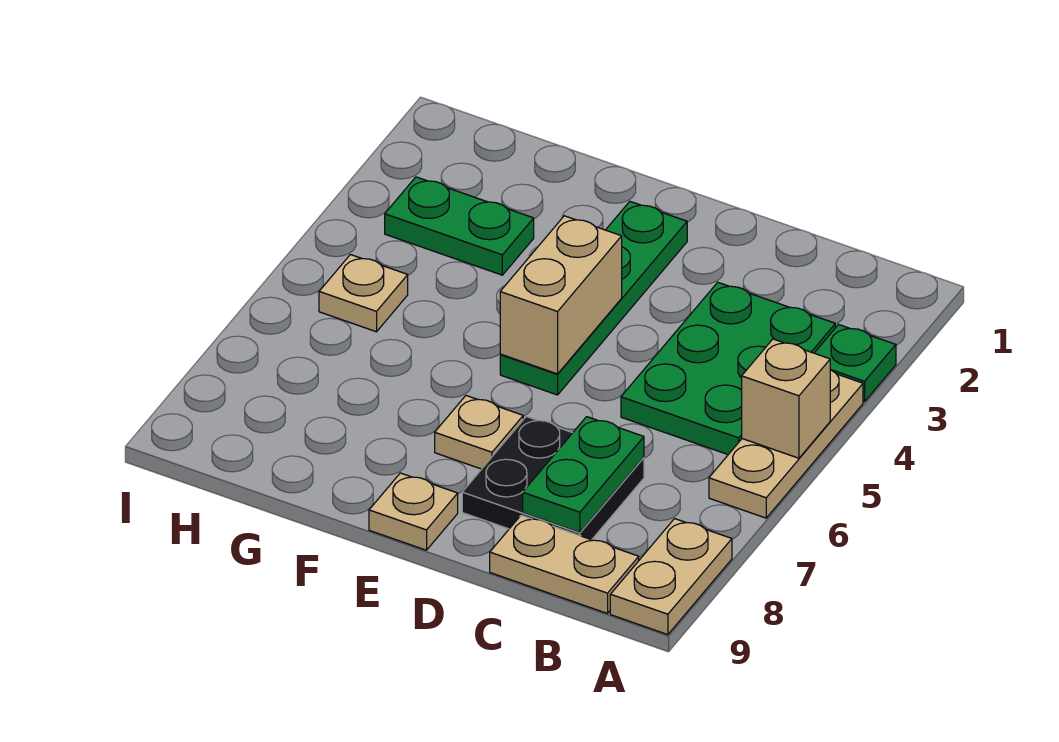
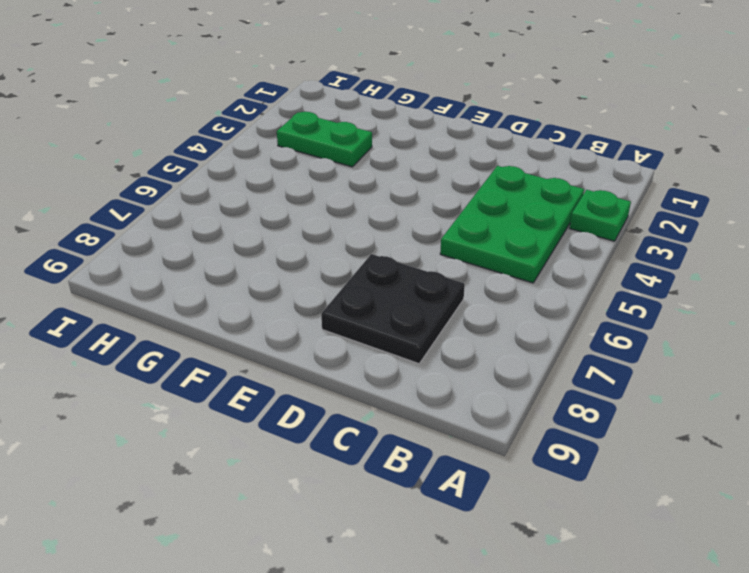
none -> tan plate A4:A6 level 1
none -> tan plate A8:A9 level 1
none -> tan plate B9:C9 level 1

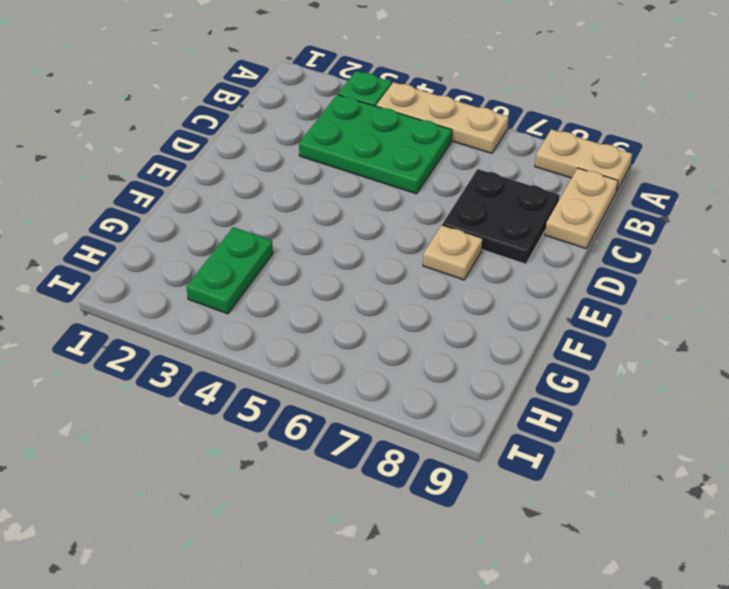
none -> green plate E2:E5 level 1
none -> tan plate E9 level 1
none -> tan plate H5 level 1

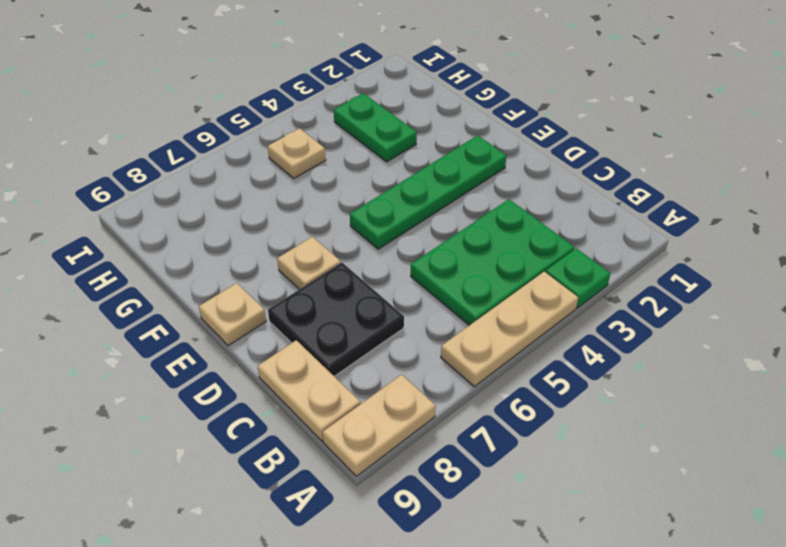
none -> tan brick A5 level 2
none -> green plate C7:C8 level 2
none -> tan brick E4:E5 level 2

